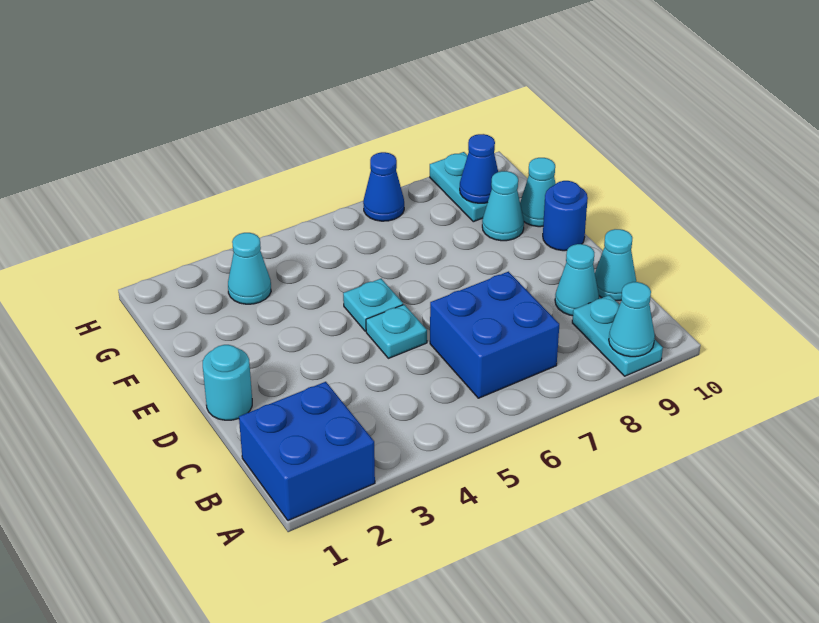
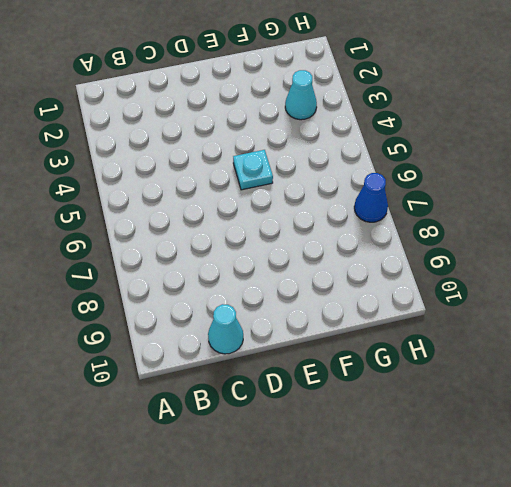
none -> blue brick A1:B2 level 1
none -> cyan plate A9:B9 level 1
none -> blue brick B6:C7 level 1

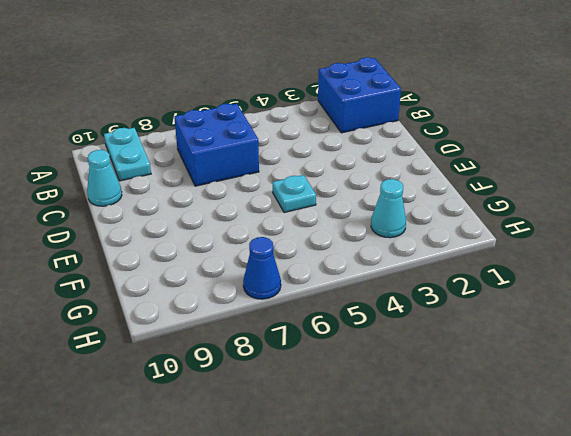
none -> cyan cone C9 level 1
none -> cyan round brick D1 level 1
none -> cyan plate D5 level 1

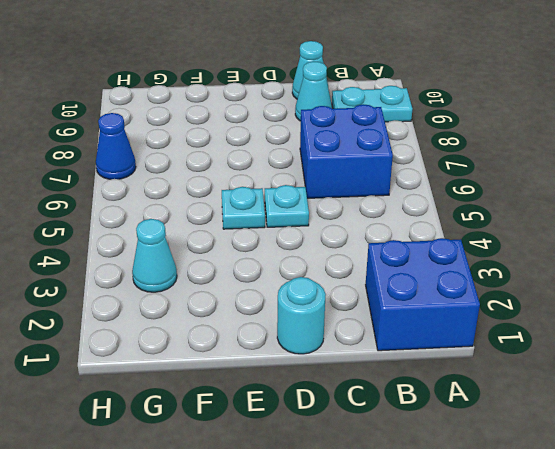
none -> blue round brick E10 level 1
none -> cyan cone F9 level 1
none -> cyan cone F10 level 1

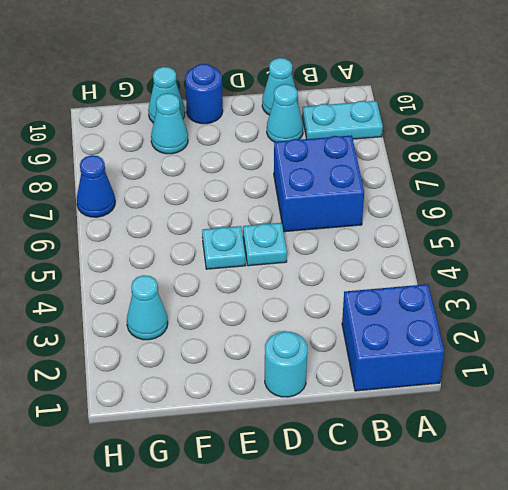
none -> cyan plate G9:H9 level 1
none -> cyan cone A9 level 2
none -> blue cone G9 level 2

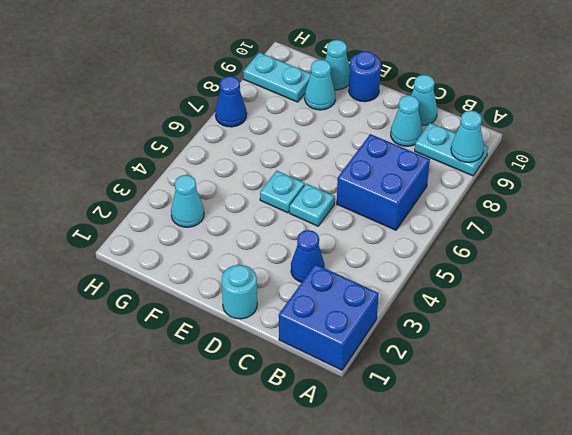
blue cone C3 level 1 -> blue cone G9 level 2

